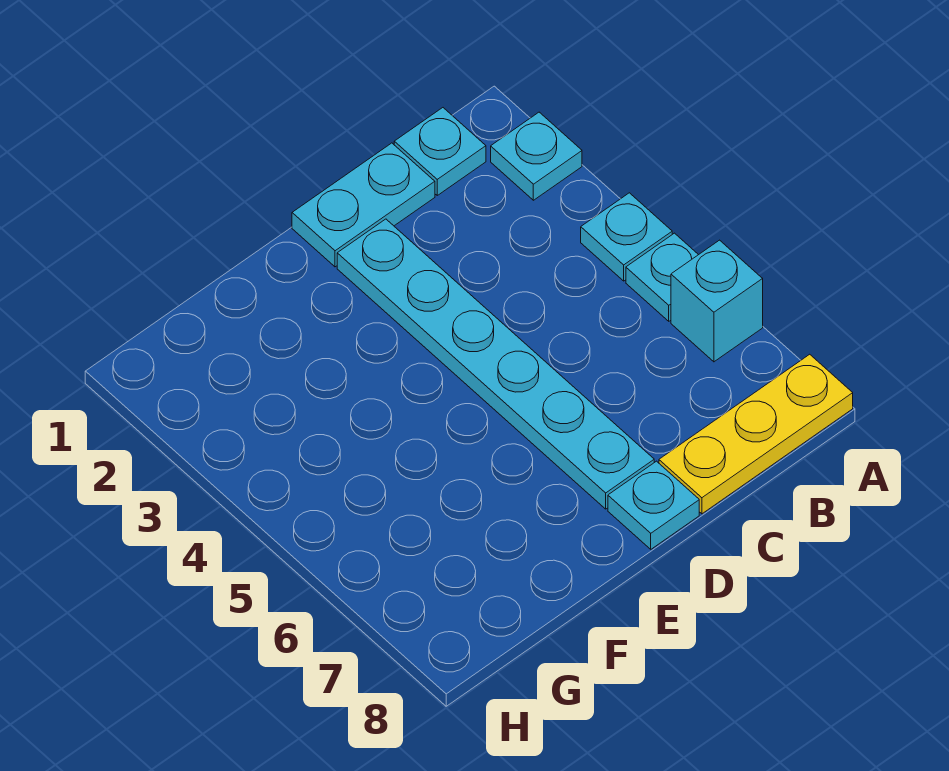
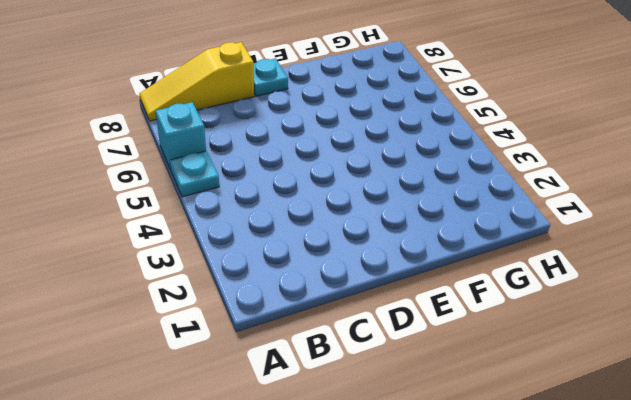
yellow slope A8:C8 level 1 top C -> yellow plate A8:C8 level 1
none -> cyan plate A2 level 1
none -> cyan plate A4 level 1

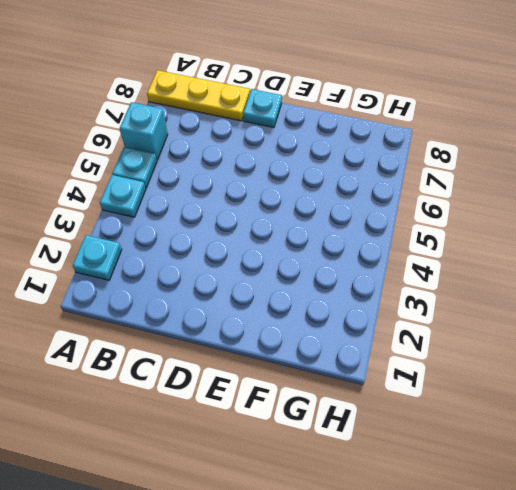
none -> cyan plate B1 level 1
none -> cyan plate C1:D1 level 1

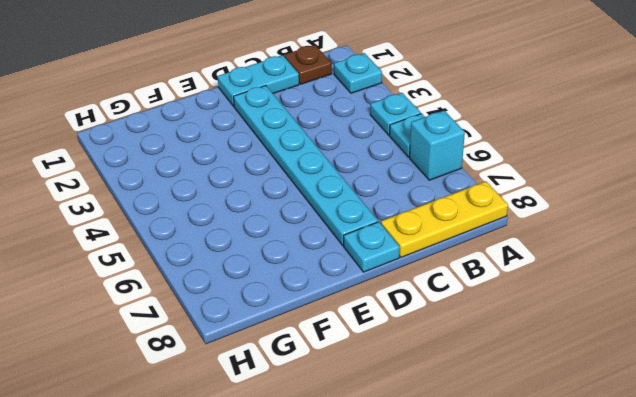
brown plate B1 level 1 -> cyan plate B1 level 1

